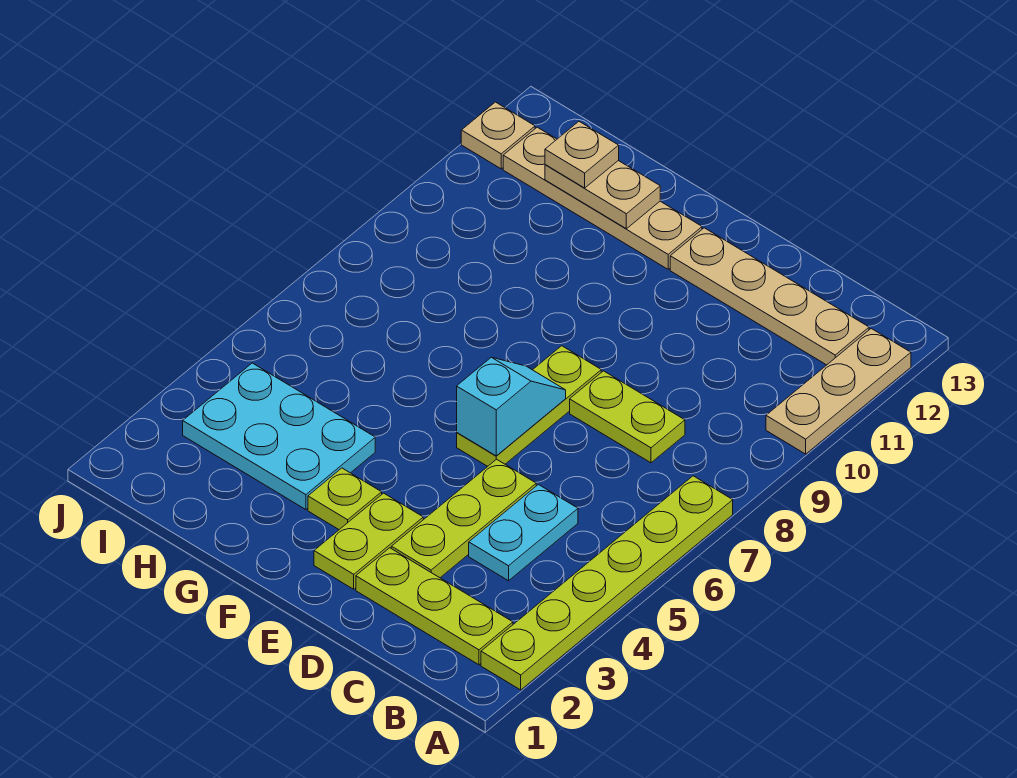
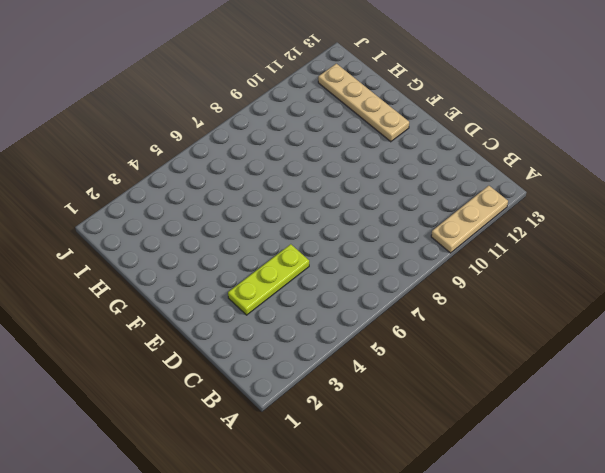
none -> lime plate A2:A7 level 1
none -> lime plate B2:D2 level 1
none -> tan plate B12:E12 level 1

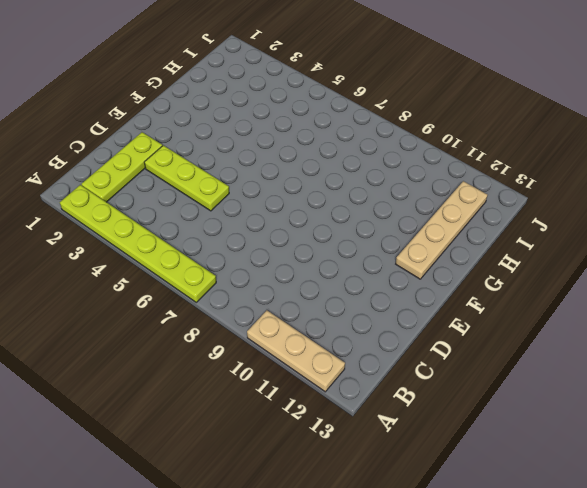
none -> tan plate B12:E12 level 1
none -> cyan plate C4:C5 level 1
none -> lime plate C8:D8 level 1

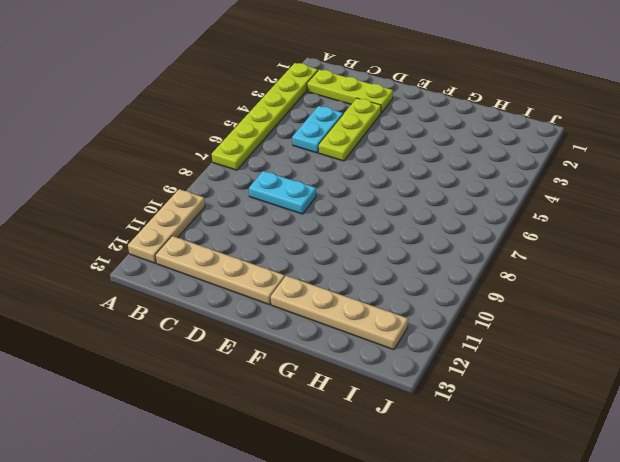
cyan plate C8:D8 level 1 -> lime plate C8:D8 level 1
none -> lime plate E2:E3 level 1
none -> lime plate E6:E8 level 1
none -> lime plate F3 level 1

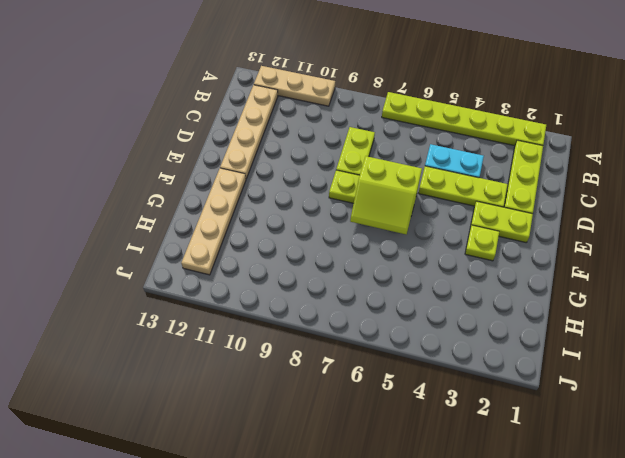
lime slope E6:F7 level 2 top E -> cyan slope E6:E7 level 2 top 6
none -> cyan plate G3:I4 level 1
none -> tan plate J12 level 1
none -> tan plate G12:H12 level 2

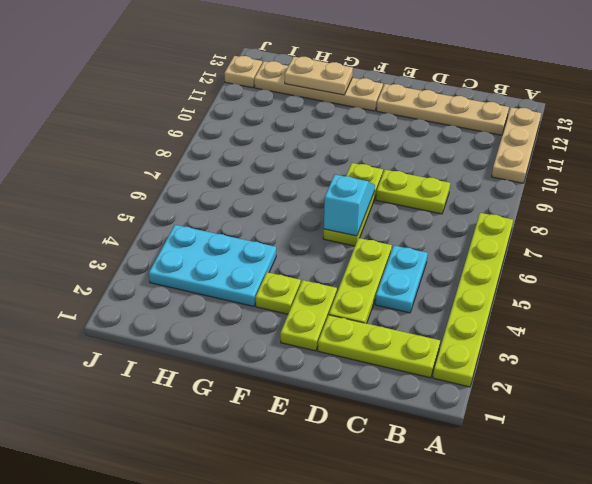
none -> tan plate H12 level 3

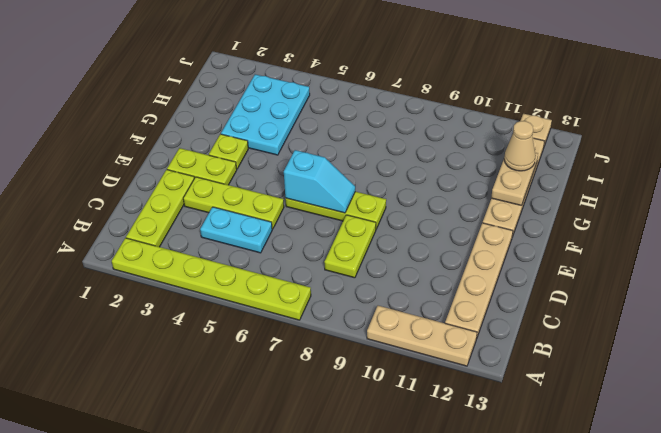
tan cone H12 level 3 -> tan plate H12 level 3

